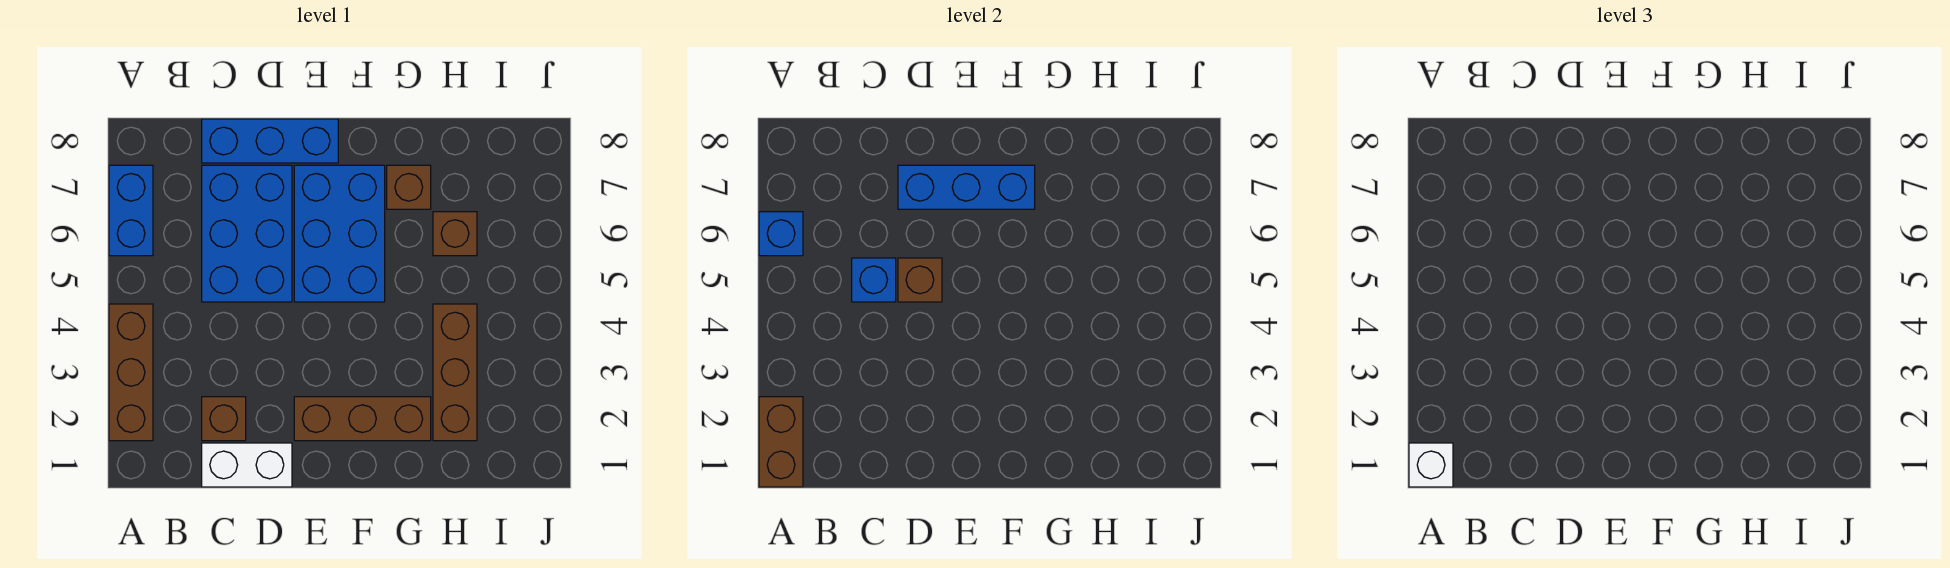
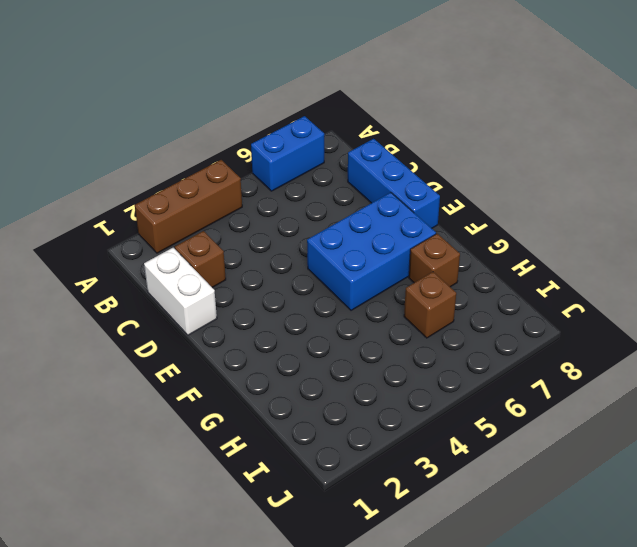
none -> blue brick C5:D7 level 1
none -> brown brick E2:G2 level 1
none -> brown brick H2:H4 level 1

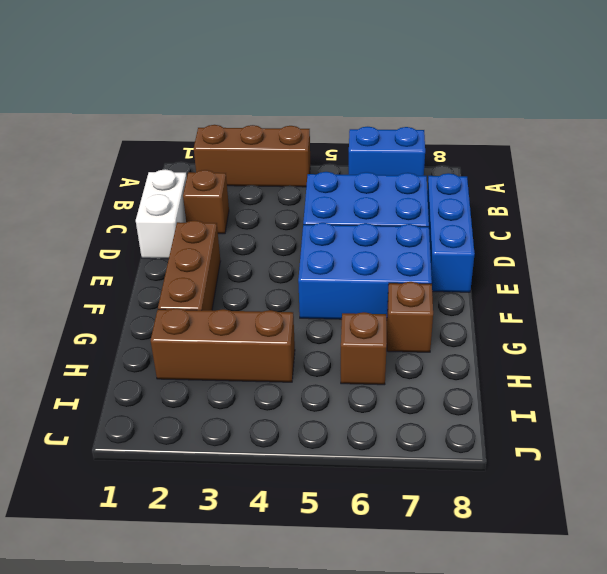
none -> brown brick A1:A2 level 2
none -> blue brick A6 level 2
none -> blue brick C5 level 2

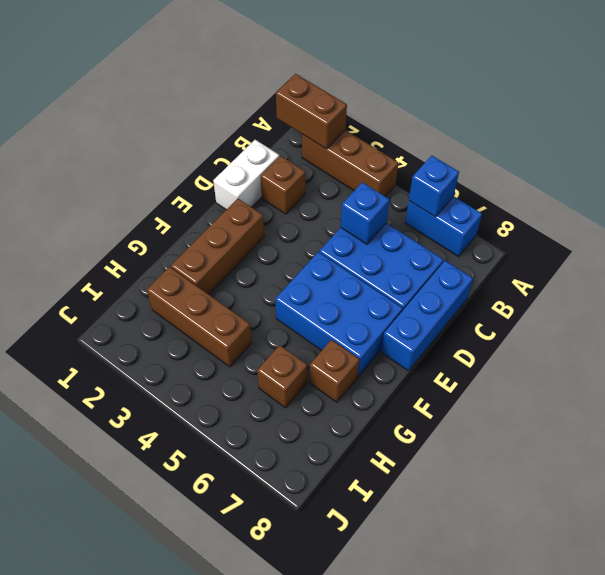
none -> brown brick D5 level 2
none -> blue brick D7:F7 level 2
none -> white brick A1 level 3

